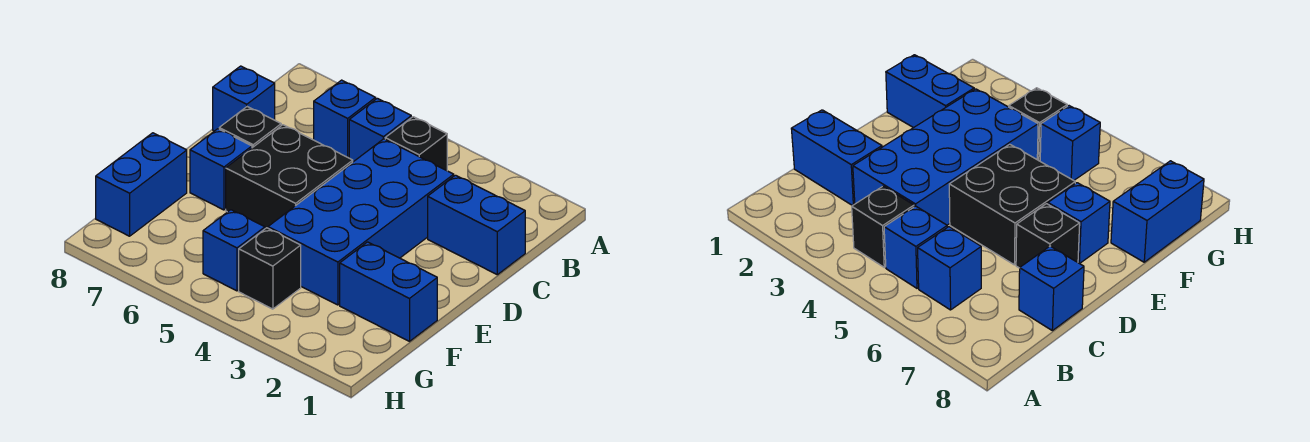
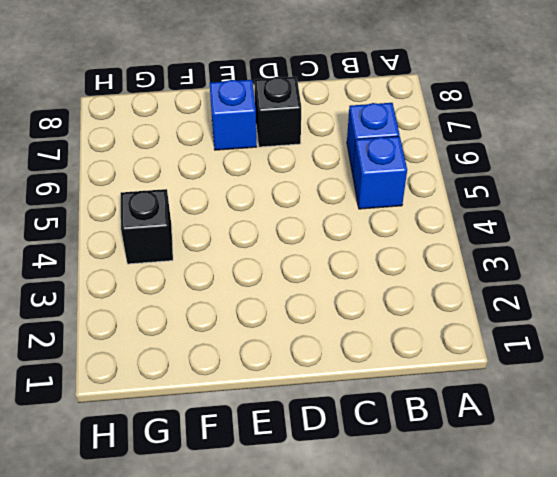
none -> black brick B4 level 1
none -> blue brick C1:C2 level 1
none -> blue brick C3:F4 level 1

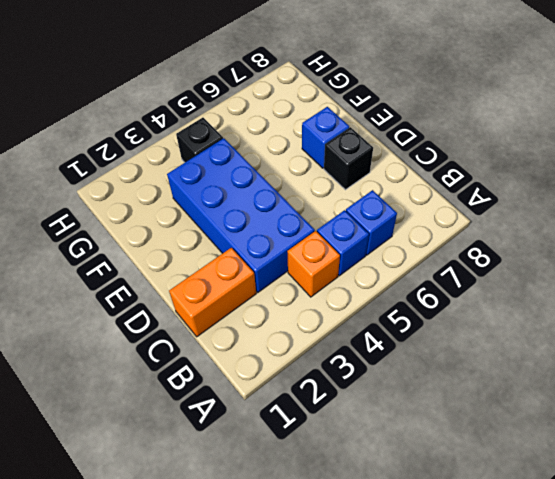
orange brick B4 level 1 -> black brick B4 level 1
orange brick C1:C2 level 1 -> blue brick C1:C2 level 1
none -> blue brick C8 level 1
none -> black brick D5:E6 level 1
none -> blue brick F1:F2 level 1

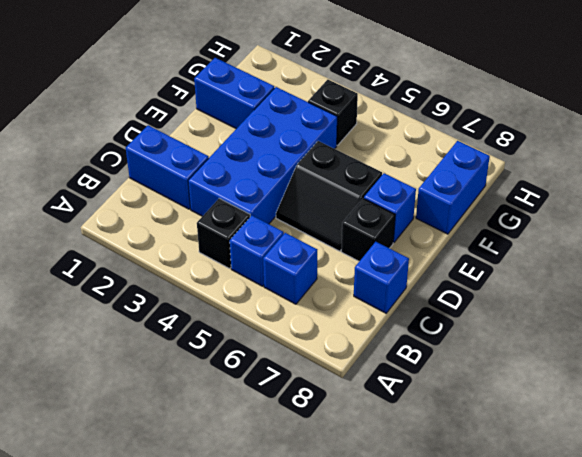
black slope D5:E6 level 1 top E -> black brick D5:E6 level 1
none -> blue brick G5 level 1

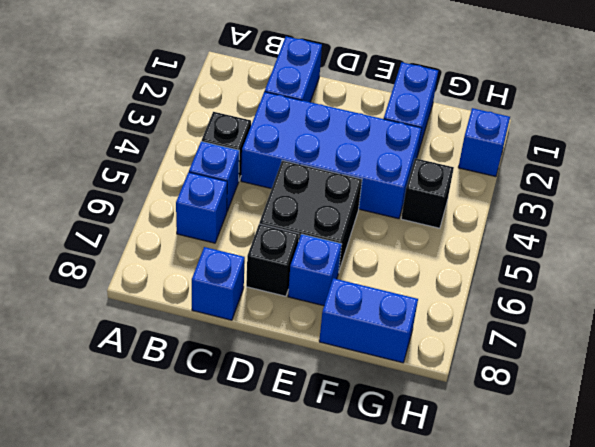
blue brick H2 level 1 -> blue brick G5 level 1

